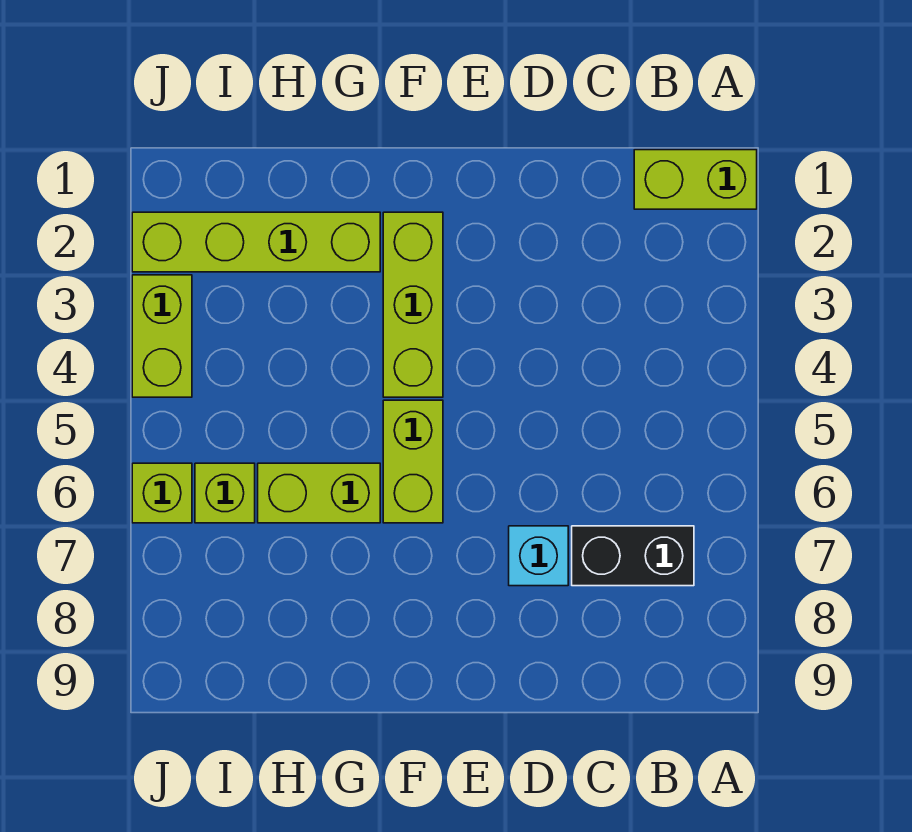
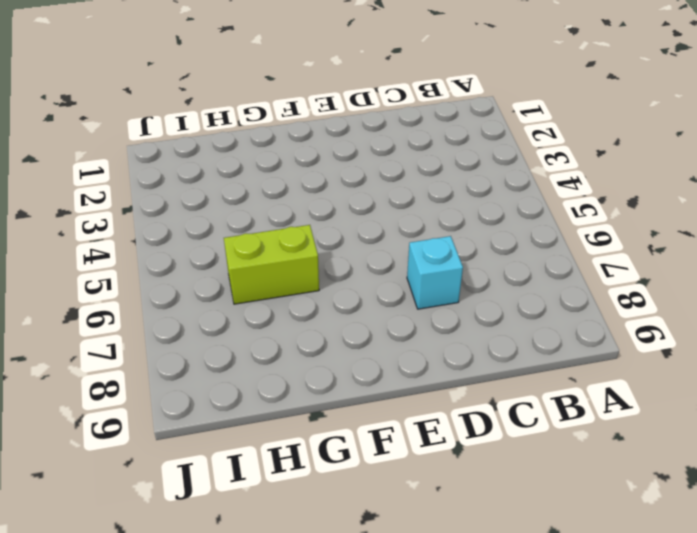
none -> lime brick A1:B1 level 1
none -> black brick B7:C7 level 1

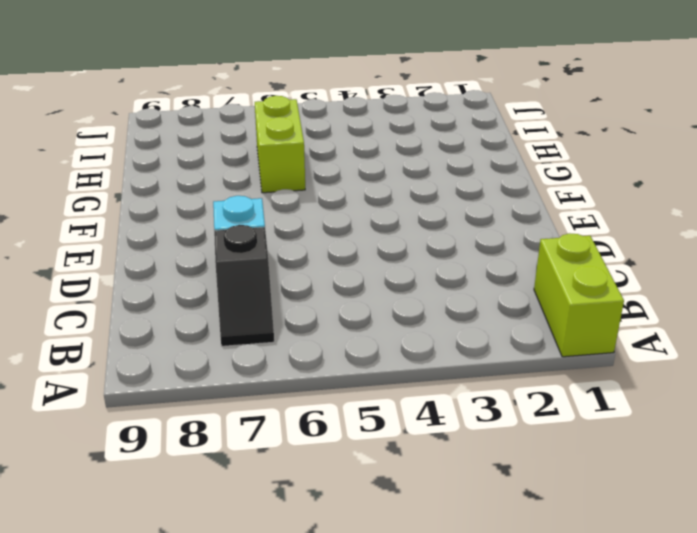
black slope B7:C7 level 1 top C -> black brick B7:C7 level 1
none -> lime brick F2:F4 level 1
none -> lime brick F5:F6 level 1

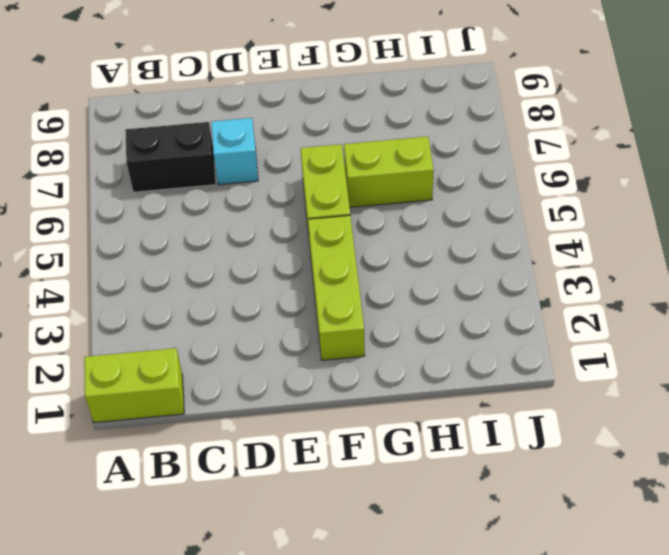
none -> lime brick G2:J2 level 1
none -> lime brick I6 level 1

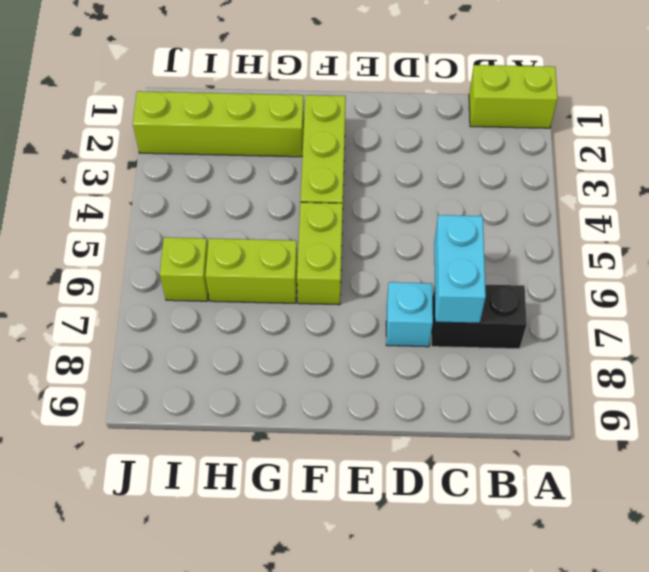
cyan brick C6:C7 level 2 -> none
none -> lime brick J3:J4 level 1
none -> lime brick J6 level 1

